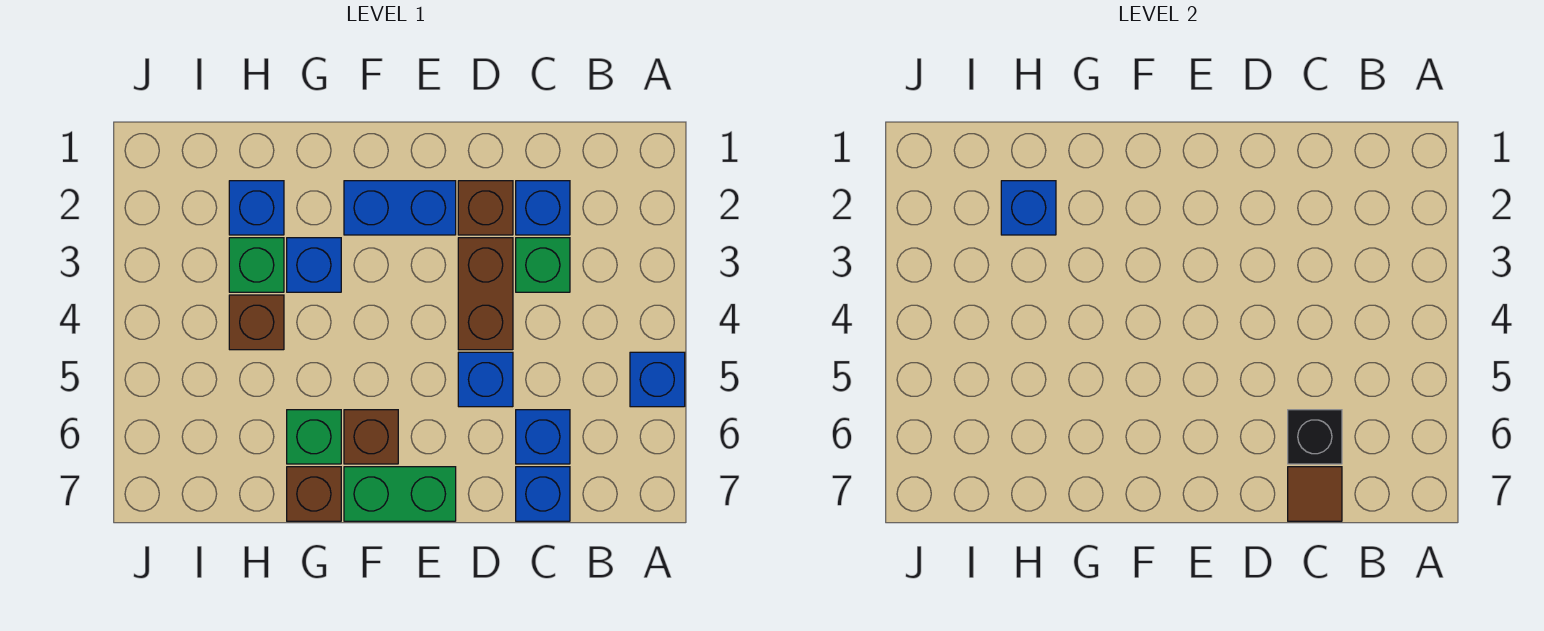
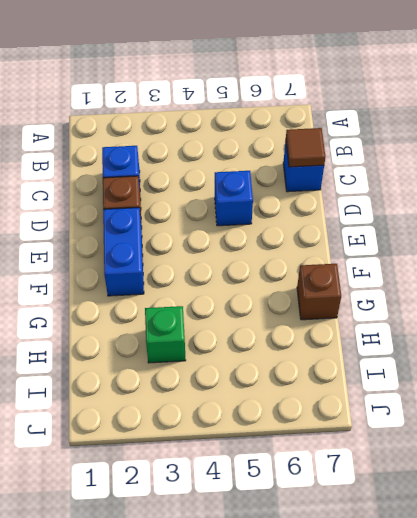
none -> blue brick A5 level 1
none -> green brick C3 level 1
none -> blue brick C6 level 1

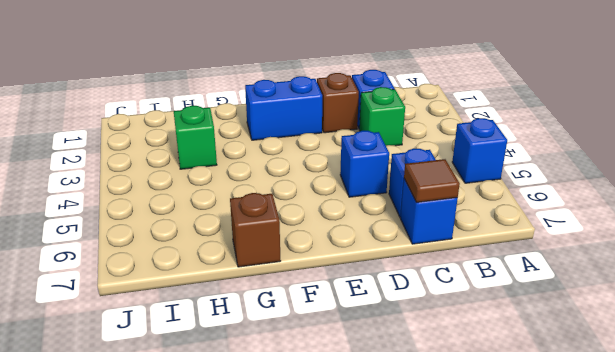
none -> brown brick D3:D4 level 1
none -> green brick E7:F7 level 1
none -> brown brick F6 level 1

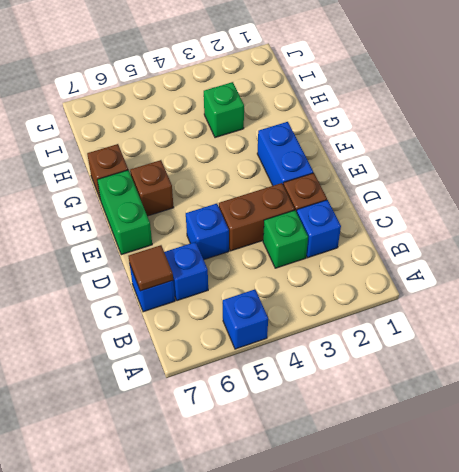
none -> blue brick G3 level 1
none -> green brick G6 level 1
none -> blue brick H2 level 1

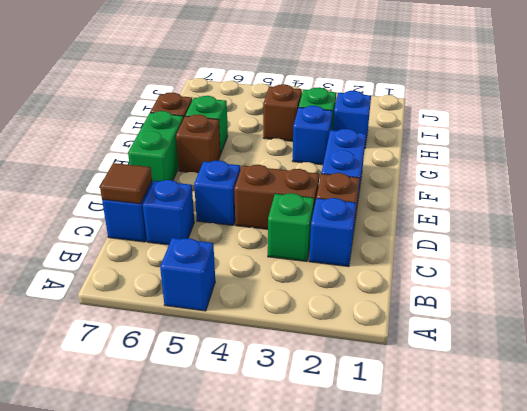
none -> black brick C6 level 2
none -> blue brick H2 level 2

